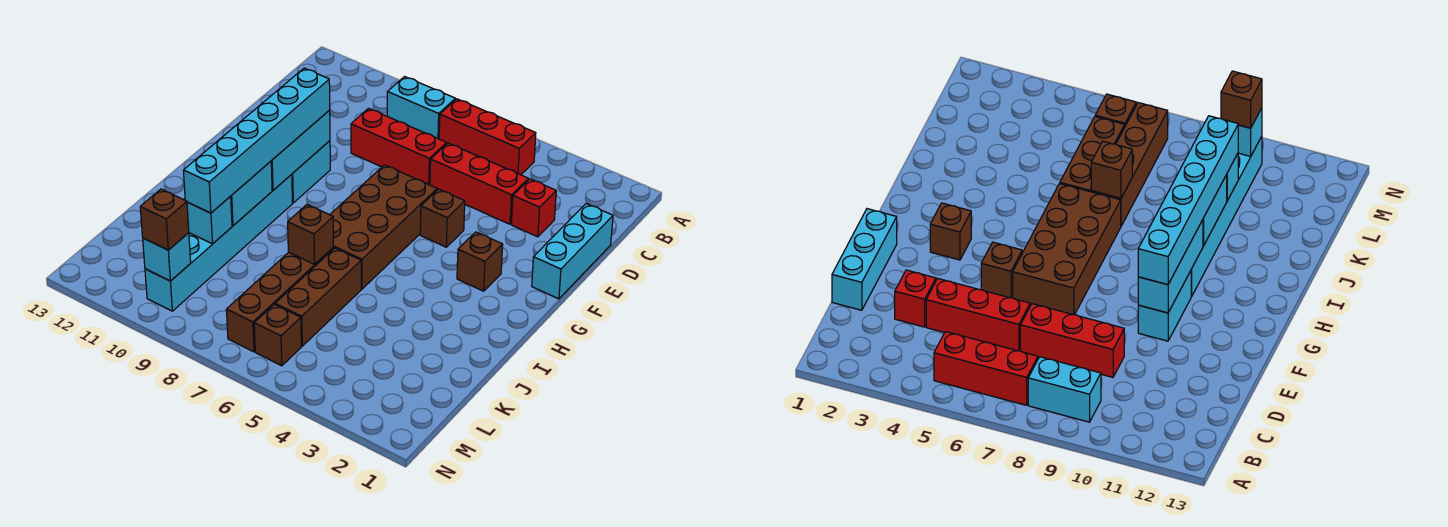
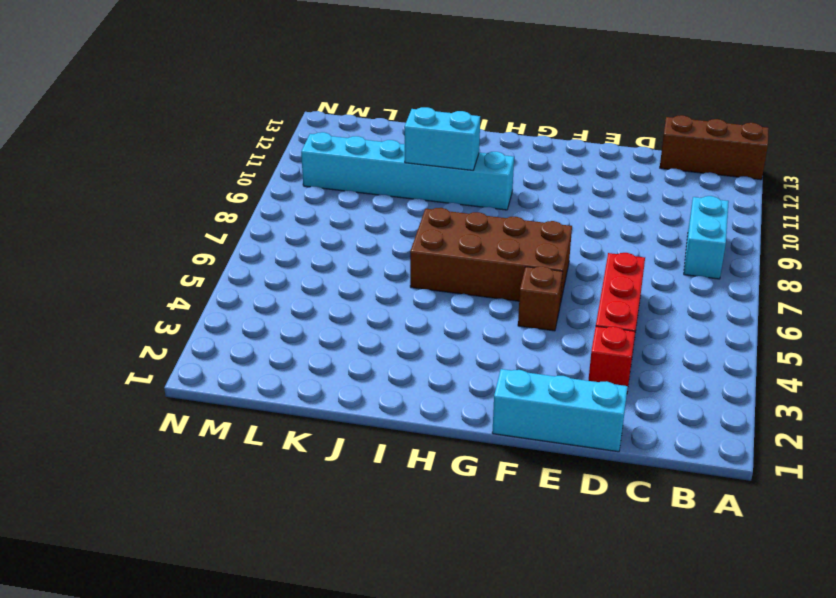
brown brick A13:C13 level 1 -> brown brick J6:L6 level 1
none -> red brick B5:B7 level 1
none -> red brick D7:D9 level 1
none -> cyan brick F10:G10 level 1

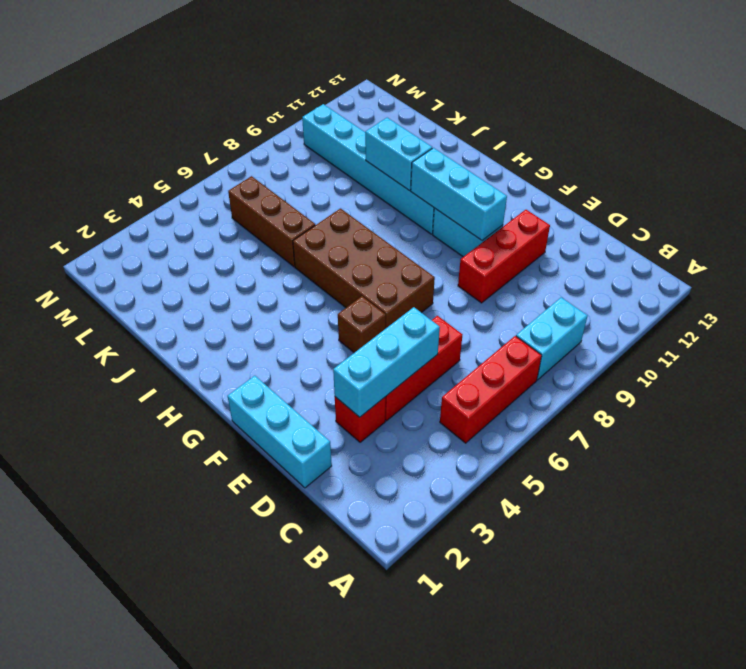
cyan brick D3:D5 level 2 -> none
red brick E9:E11 level 1 -> red brick D7:D9 level 1
none -> brown brick G3 level 1
none -> brown brick J7:M7 level 1
none -> brown brick M6 level 1

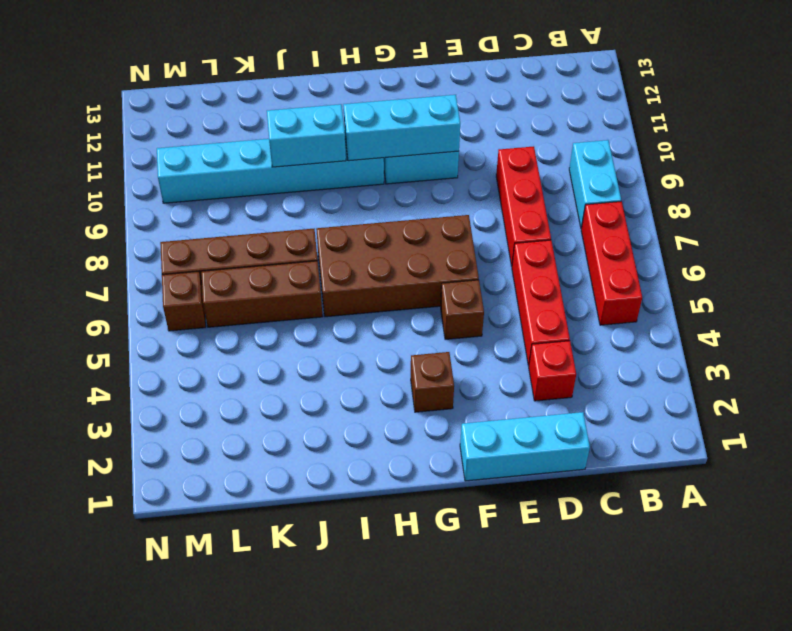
none -> brown brick J7 level 2
none -> cyan brick K10 level 2
none -> cyan brick M10 level 2

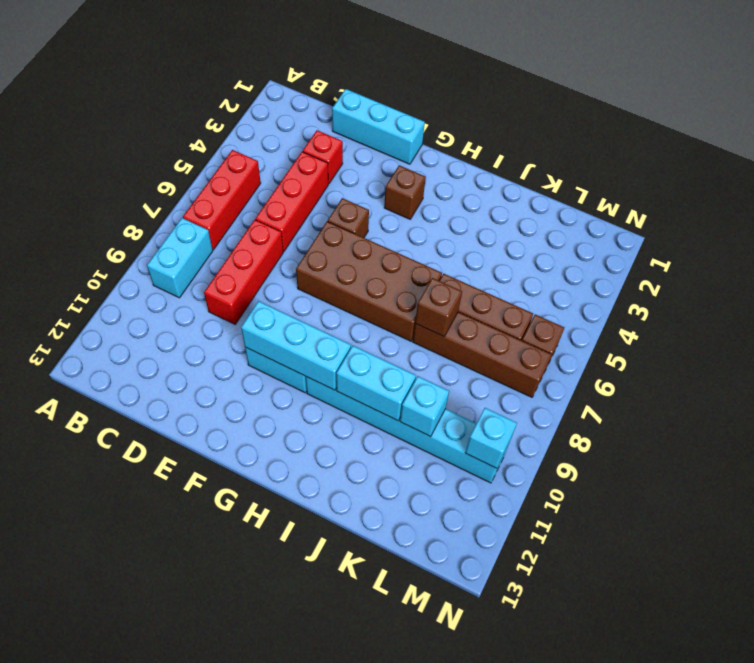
none -> cyan brick F10:K10 level 3
none -> brown brick M10 level 3

